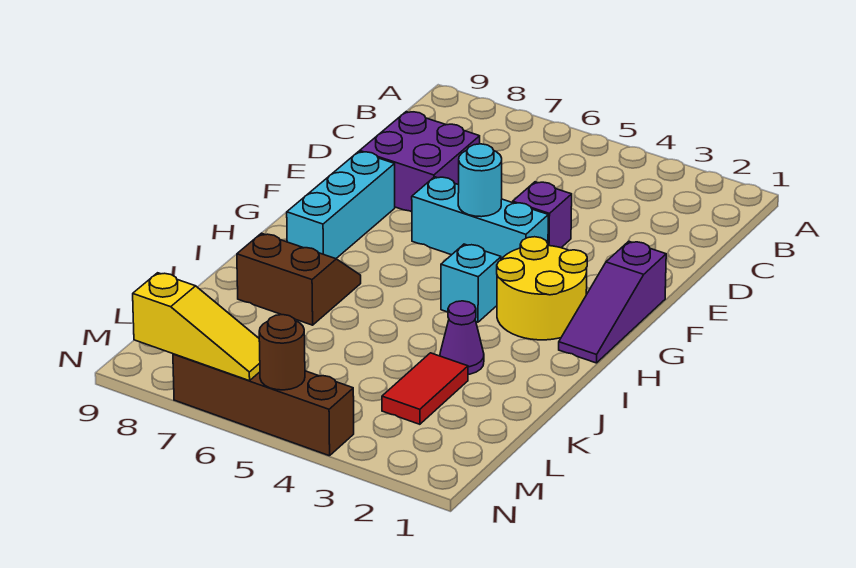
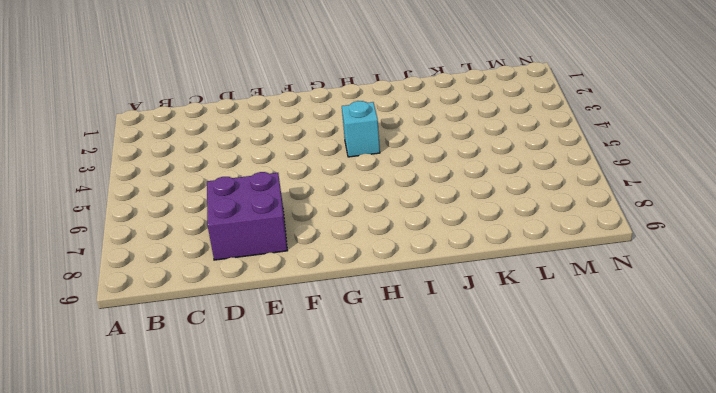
none -> purple brick E4 level 1
none -> purple slope F1:H1 level 1 top F
none -> cyan brick F4:F6 level 1

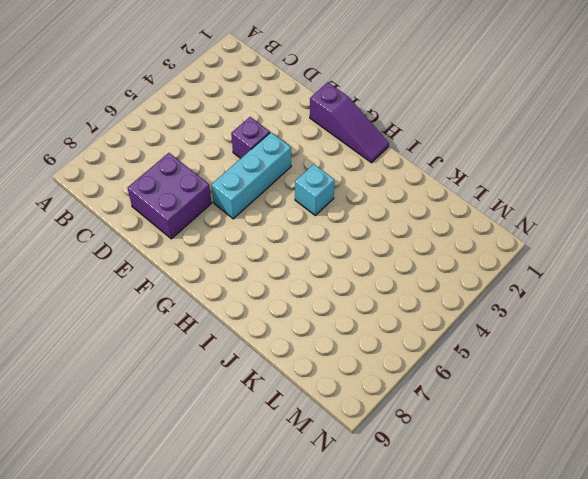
none -> cyan brick F8:H8 level 1
none -> yellow round brick G2:H3 level 1
none -> brown slope I7:J8 level 1 top J

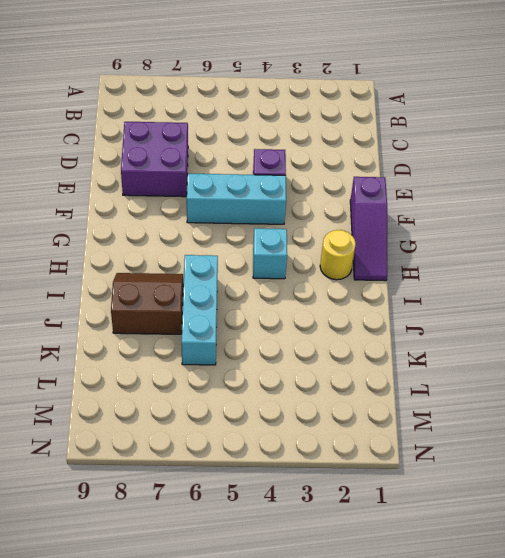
yellow round brick H2 level 1 -> yellow round brick G2:H3 level 1
cyan brick I6:K6 level 1 -> cyan brick F8:H8 level 1
none -> purple cone J3 level 1
none -> red tile K3:L3 level 1
none -> brown brick N4:N7 level 1

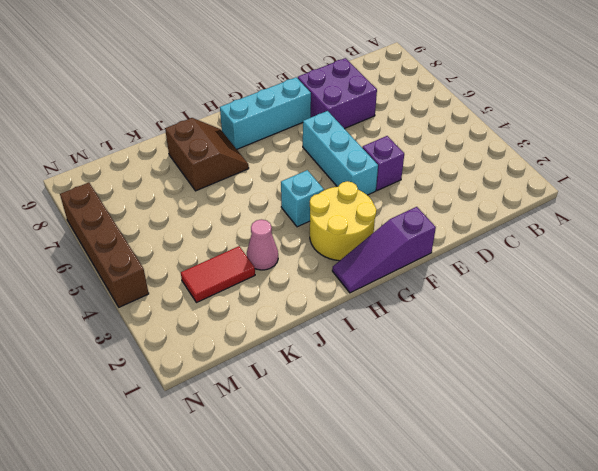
pink cone J3 level 1 -> purple cone J3 level 1
none -> cyan round brick F5 level 2
none -> brown round brick N5 level 2
none -> yellow slope N6:N8 level 2 top 8

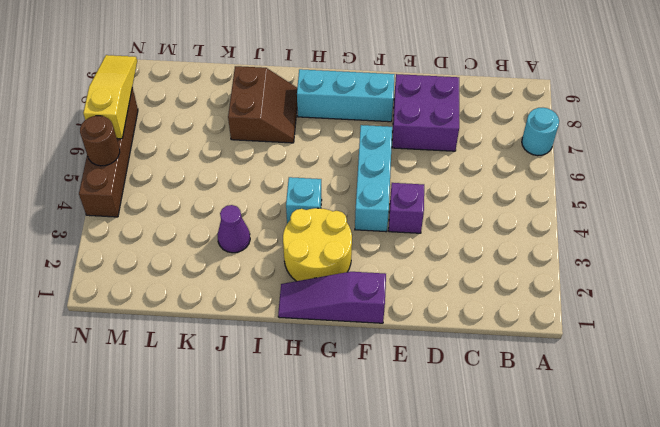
cyan round brick A7 level 1 -> cyan round brick F5 level 2
yellow slope N6:N8 level 2 top 6 -> yellow slope N6:N8 level 2 top 8
none -> red tile K3:L3 level 1

